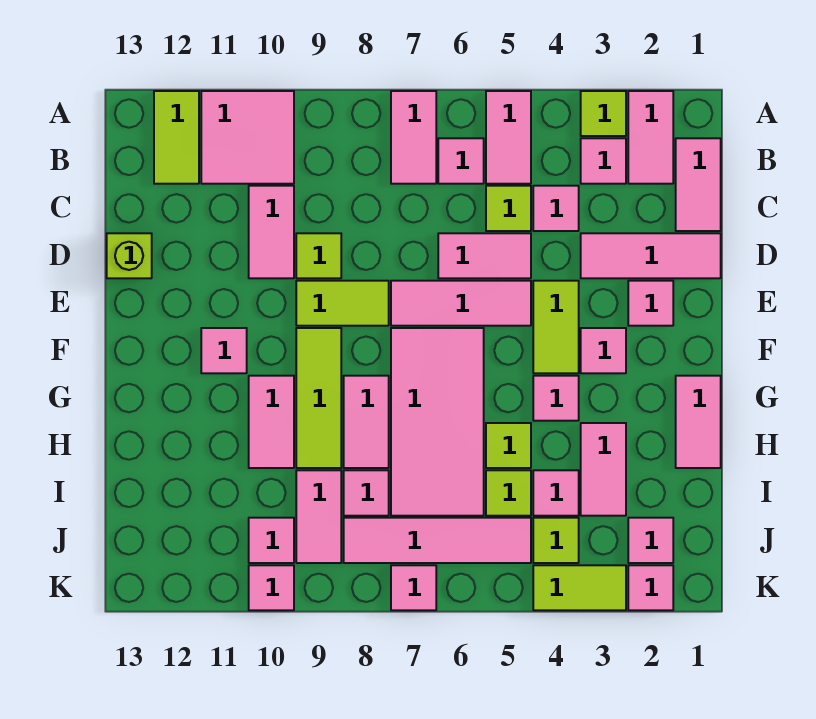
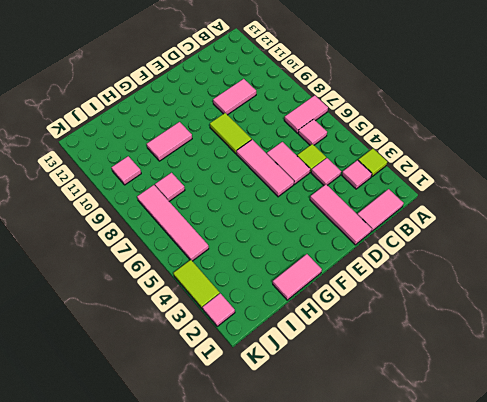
none -> pink tile A2:B2 level 1
none -> pink tile A5:B5 level 1
none -> pink tile A10:B11 level 1
none -> lime tile A12:B12 level 1

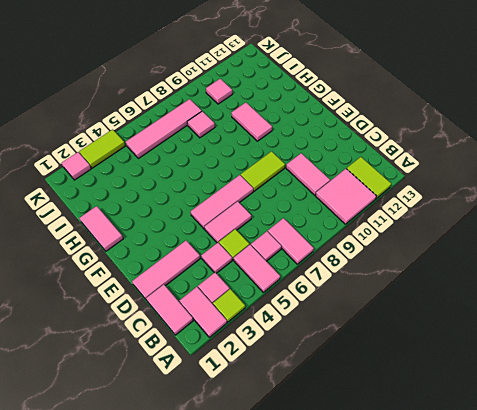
none -> lime tile D9 level 1
none -> lime brick D13 level 1
none -> pink tile E2 level 1
none -> lime tile E4:F4 level 1

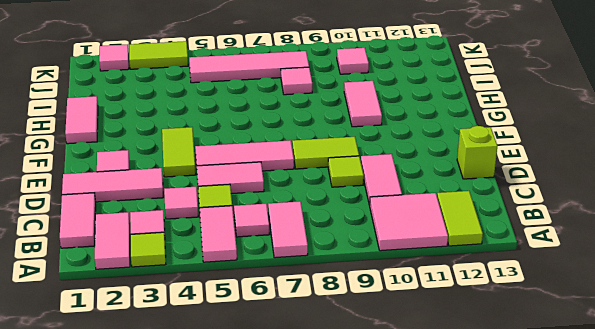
none -> pink tile F3 level 1
none -> pink tile F6:I7 level 1
none -> lime tile F9:H9 level 1
none -> pink tile F11 level 1

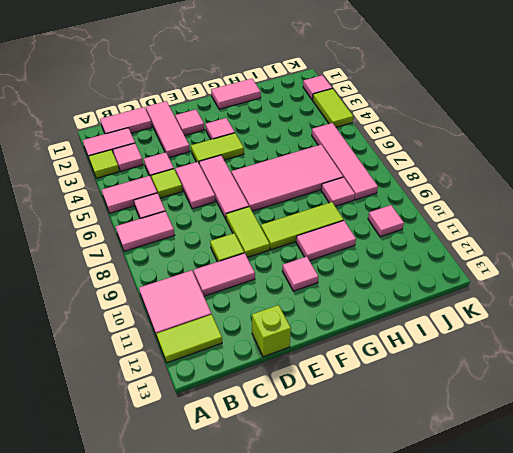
none -> pink tile G4 level 1
none -> pink tile G8:H8 level 1
none -> pink tile H3:I3 level 1
none -> lime tile H5 level 1

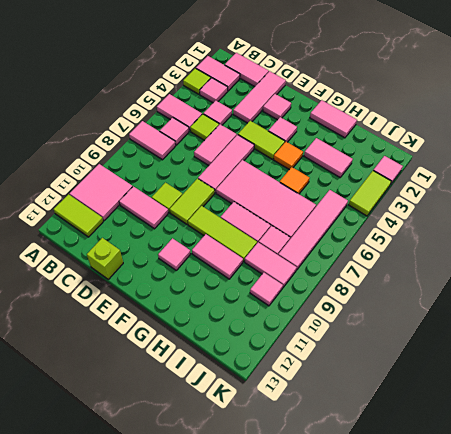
orange tile G4 level 1 -> pink tile G4 level 1
orange tile H5 level 1 -> lime tile H5 level 1
none -> pink tile I4 level 1
none -> lime tile I5 level 1
none -> pink tile J2 level 1
none -> lime tile J4 level 1

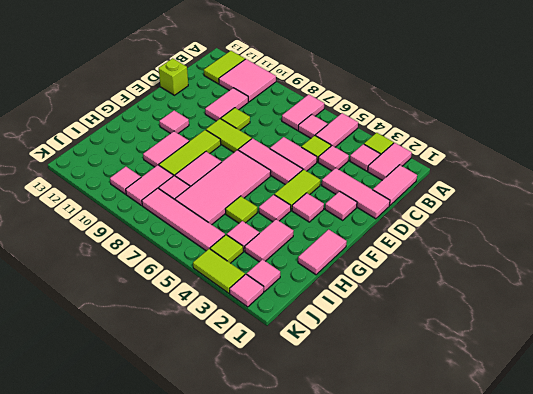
none -> lime tile I5 level 1
none -> pink tile K7 level 1
none -> pink tile K10 level 1

